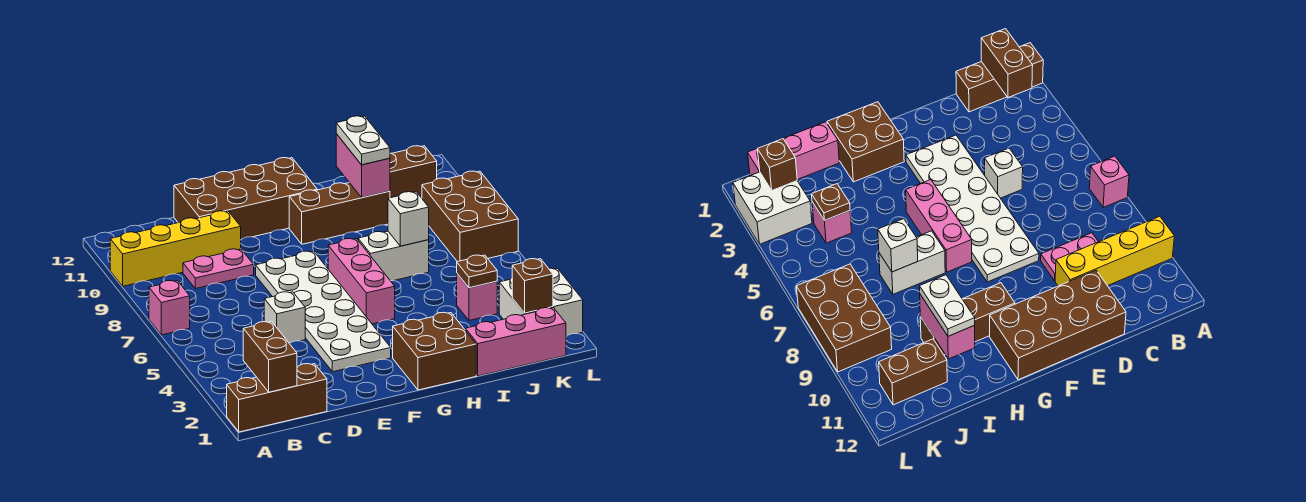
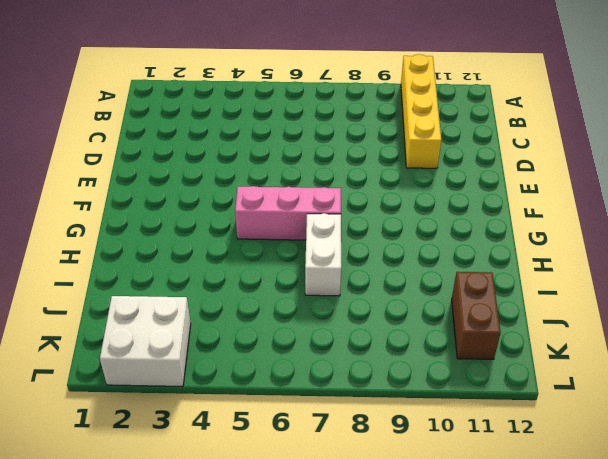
none -> brown brick A1:C1 level 1
none -> pink brick A7 level 1
none -> pink plate C9:D9 level 1

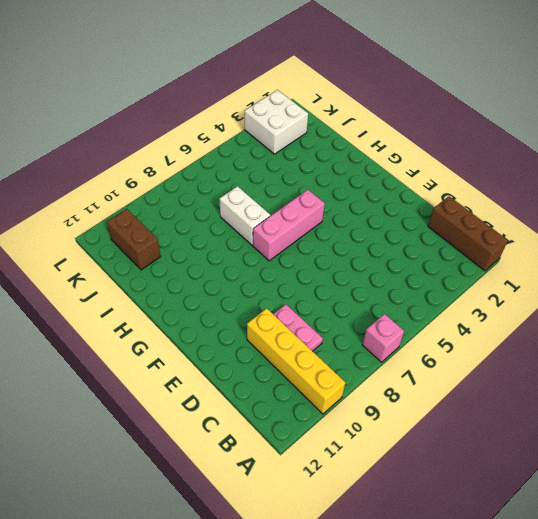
none -> white brick D5 level 1
none -> brown brick D11:G12 level 1
none -> white plate E3:F8 level 1

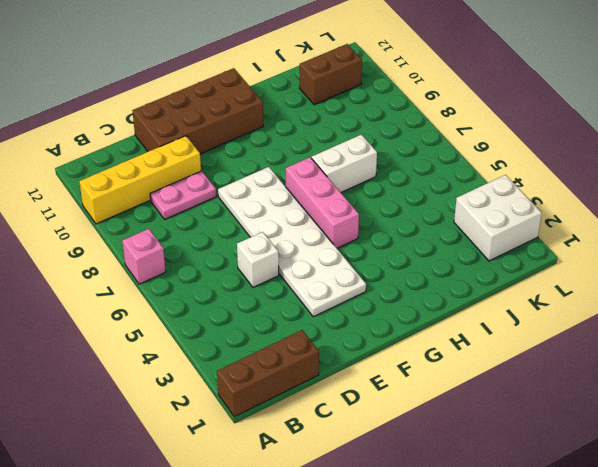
none -> brown brick G1:H2 level 1
none -> brown brick G10:I10 level 1
none -> pink brick I1:K1 level 1

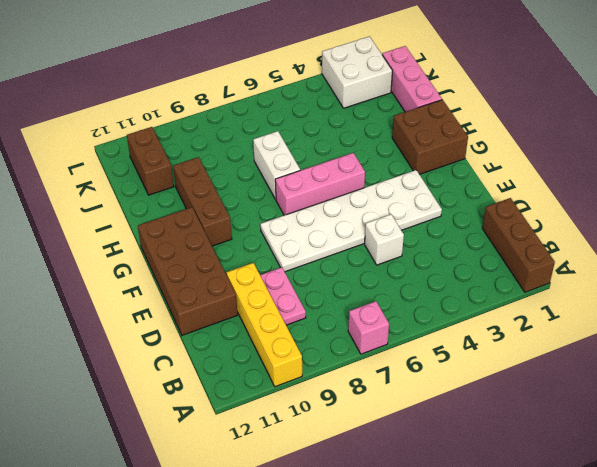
none -> pink brick J4 level 1
none -> brown brick K7:L9 level 1
none -> brown brick B1:B2 level 2

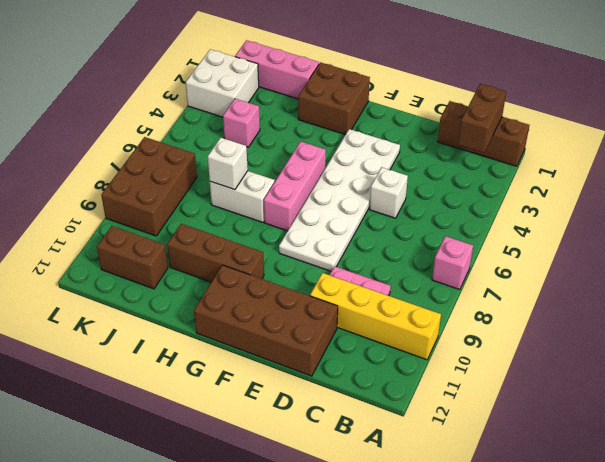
none -> pink brick I10:I11 level 2
none -> brown plate J4 level 2
none -> brown brick K2 level 2

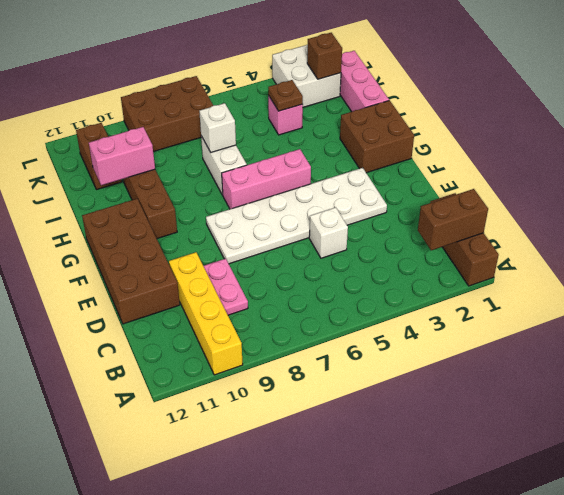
none -> pink brick A7 level 1
none -> white plate I10:I11 level 3

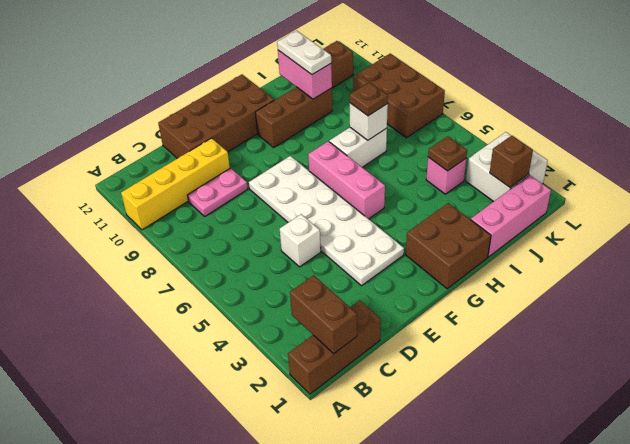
brown plate I7 level 3 -> none
none -> pink brick A7 level 1

